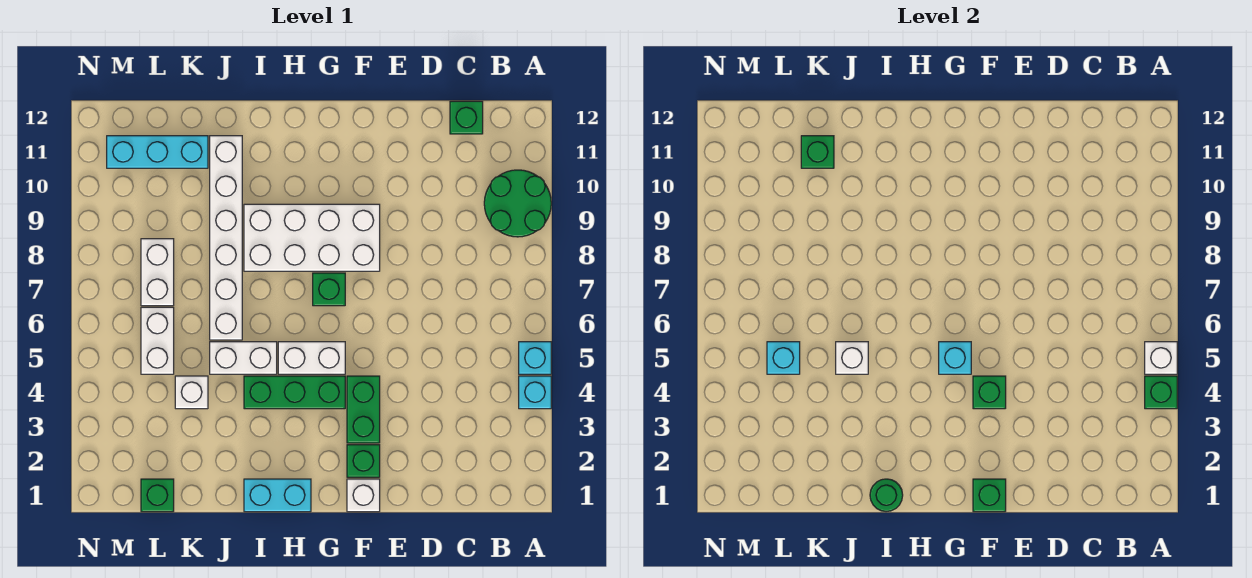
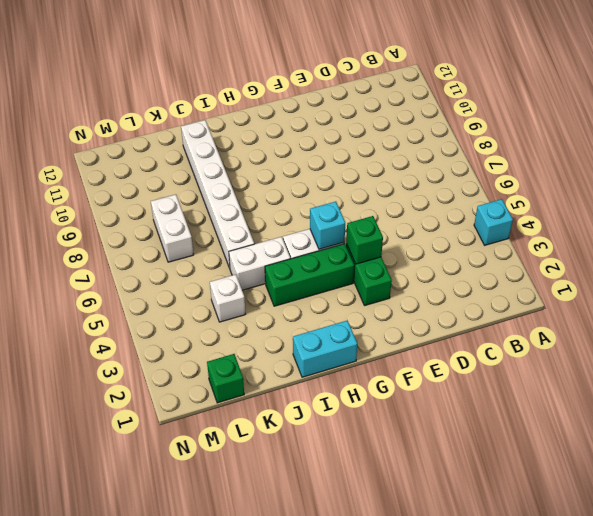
none -> cyan brick A5 level 1
none -> green round brick A9:B10 level 1
none -> green brick C12 level 1

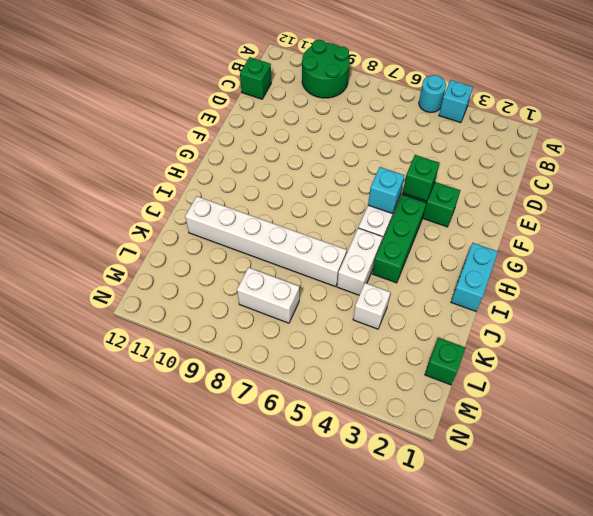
cyan round brick A5 level 1 -> cyan brick A5 level 1
none -> white brick F1 level 1
none -> green brick F2 level 1
none -> white brick F8:I9 level 1

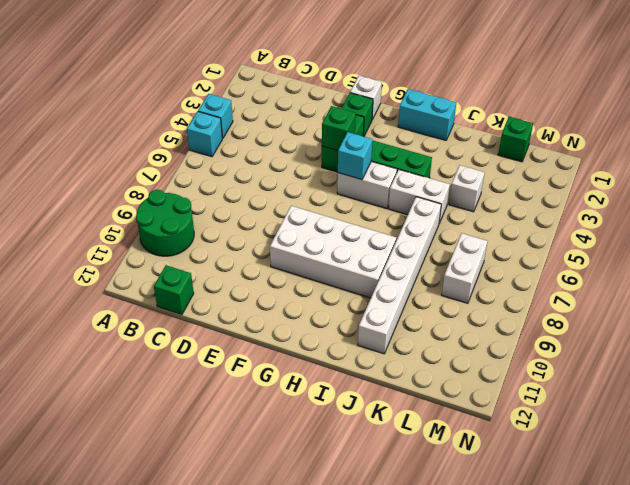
none -> green brick G7 level 1
none -> cyan brick K11:M11 level 1
none -> white brick L5:L6 level 1

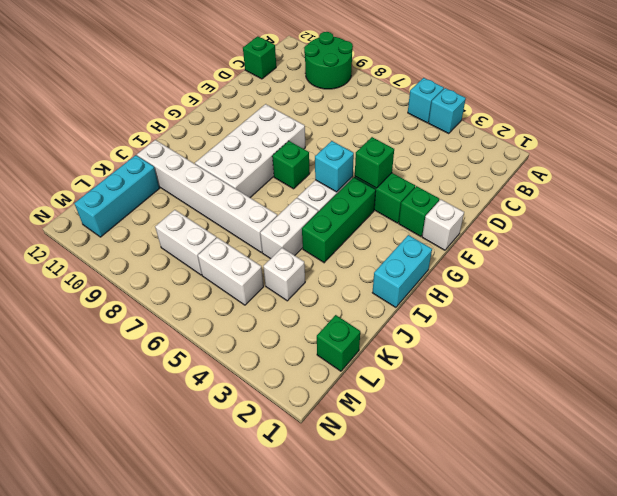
none -> green brick A4 level 2
none -> white brick A5 level 2
none -> green brick F1 level 2

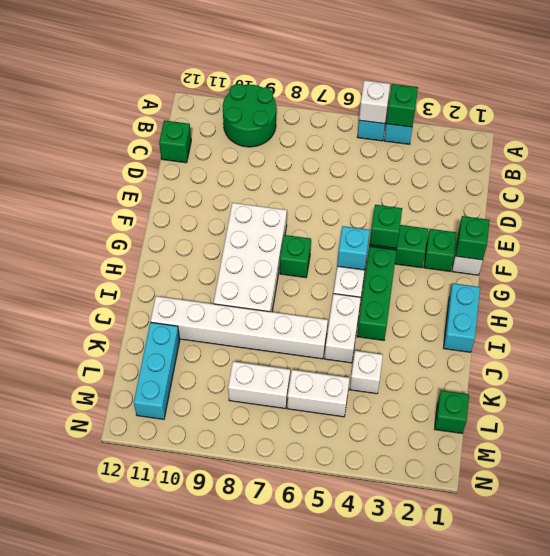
none -> green round brick I1 level 2
none -> white brick J5 level 2
none -> green brick K11 level 2

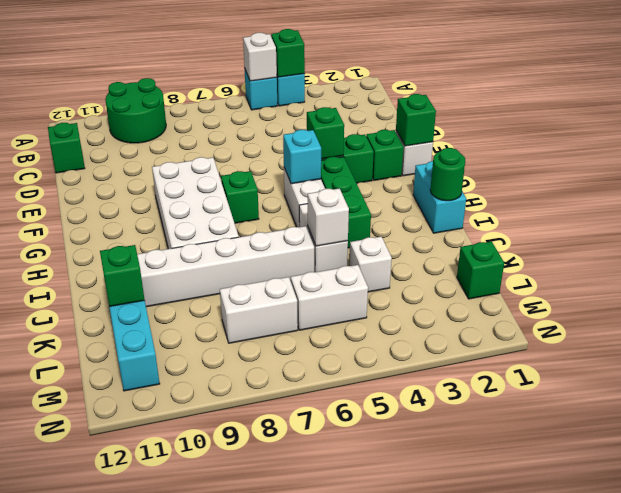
none -> cyan brick L5 level 2

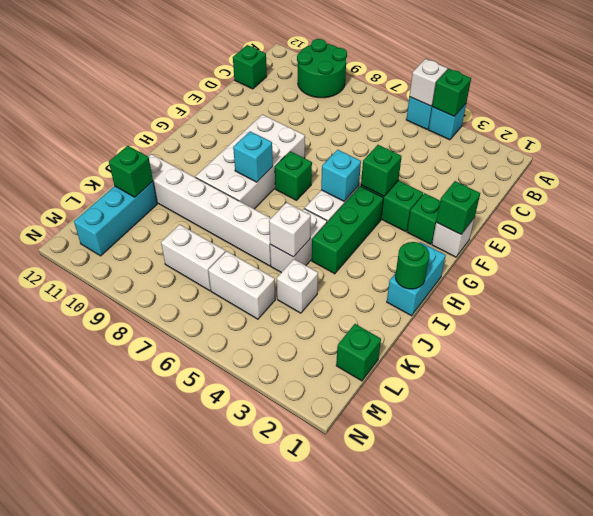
cyan brick H8 level 2 -> cyan brick L5 level 2

